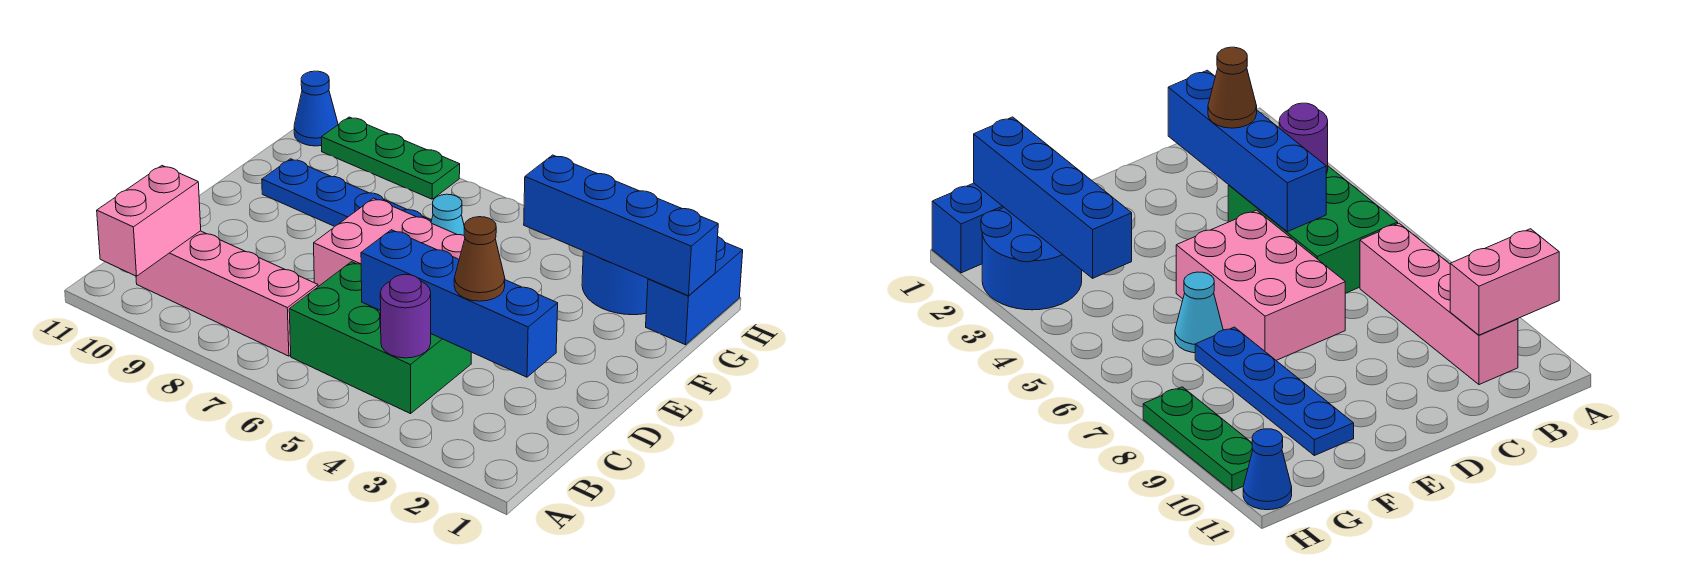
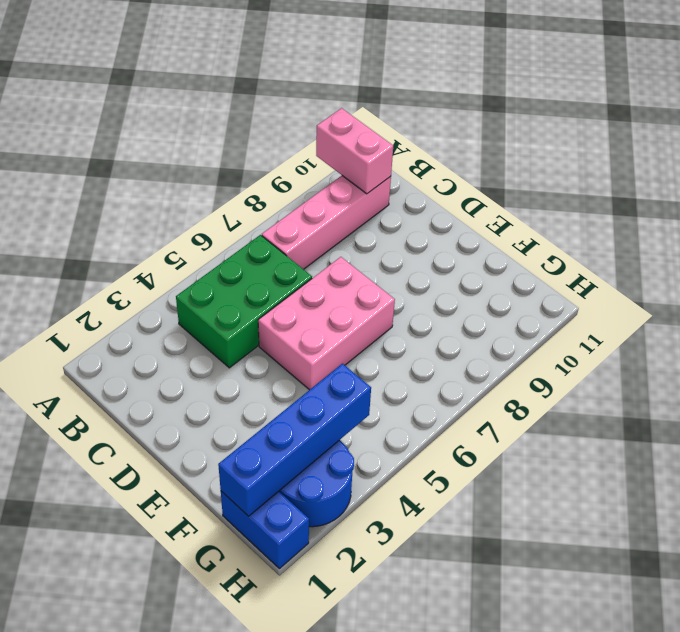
none -> cyan cone F6 level 1
none -> blue plate F7:F10 level 1
none -> green plate H8:H10 level 1

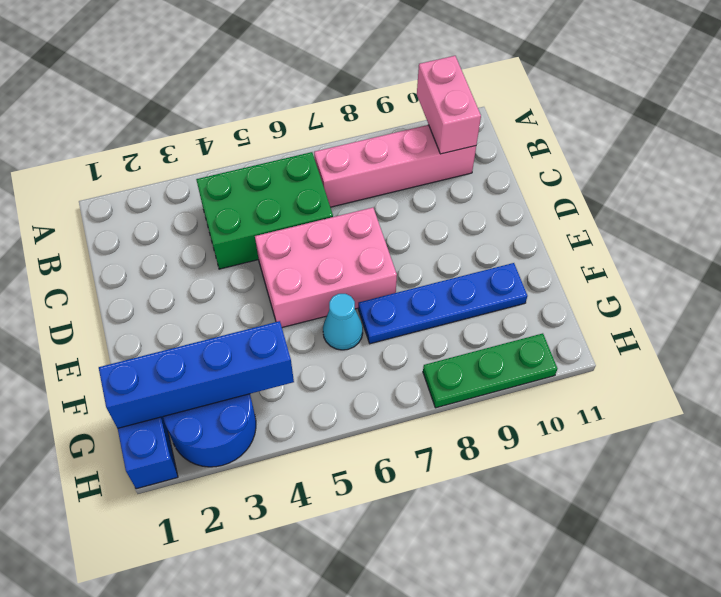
none -> blue cone H11 level 1
none -> purple round brick B4 level 2
none -> blue brick C2:C5 level 2

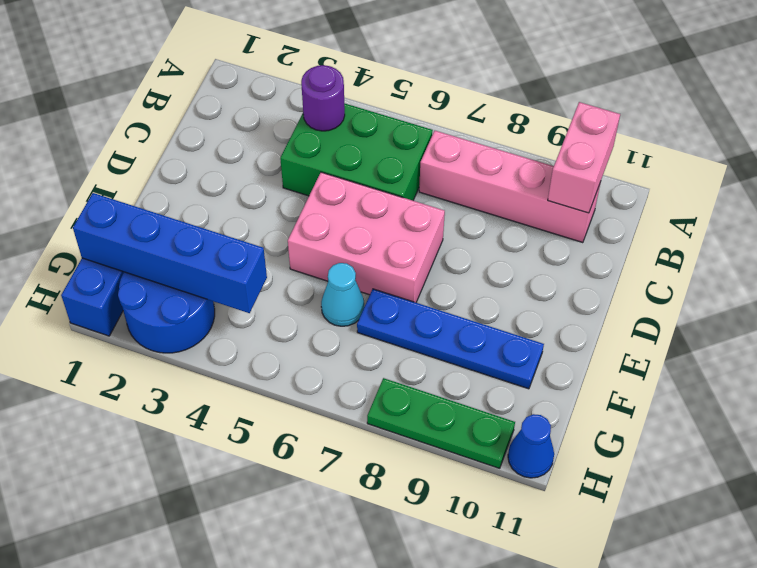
none -> blue brick C2:C5 level 2
none -> brown cone C3 level 3

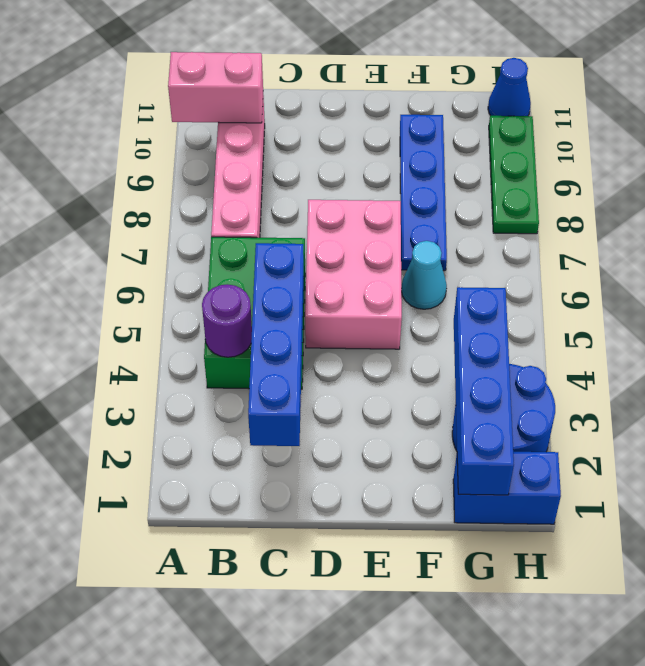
none -> brown cone C3 level 3

